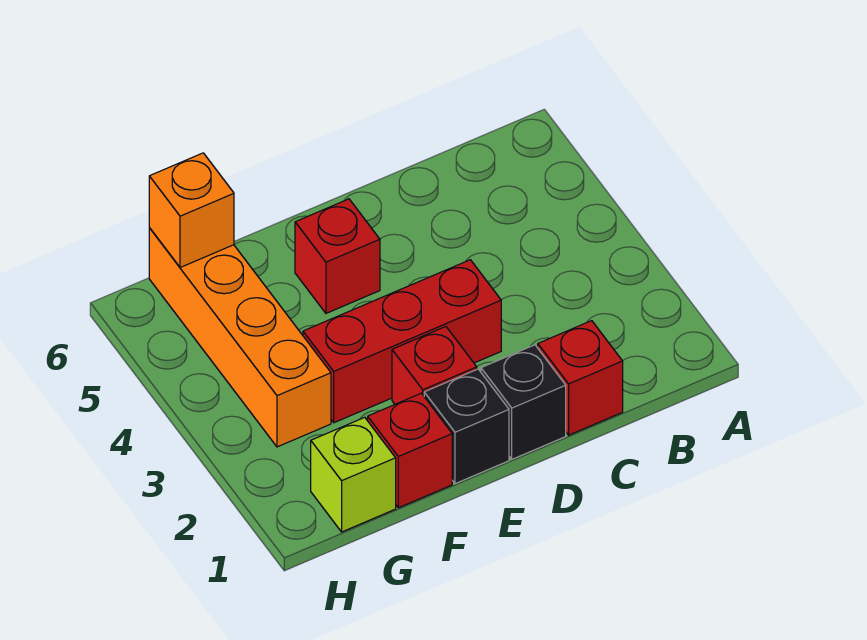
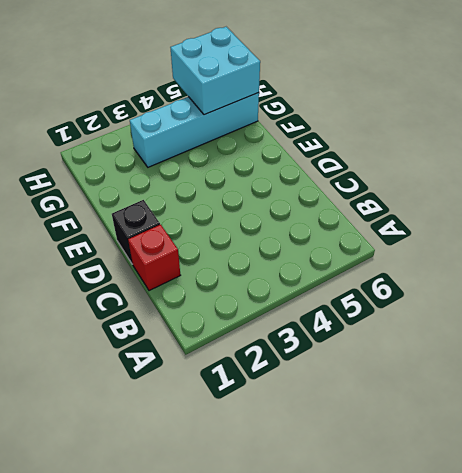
cyan brick G3:G6 level 1 -> orange brick G3:G6 level 1
cyan brick G5:H6 level 2 -> orange brick G6 level 2
none -> red brick D3:F3 level 1
none -> black brick E1 level 1

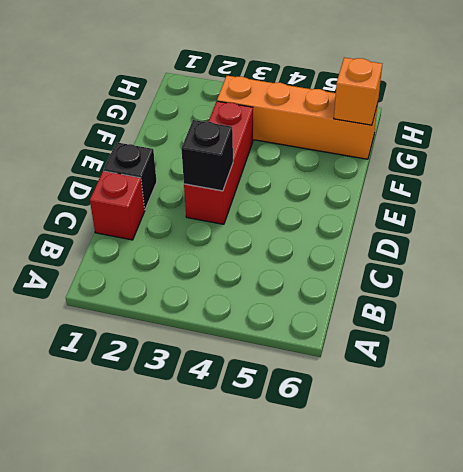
black brick D3 level 2 -> black brick E1 level 1
none -> red brick E2 level 1
none -> red brick E5 level 1

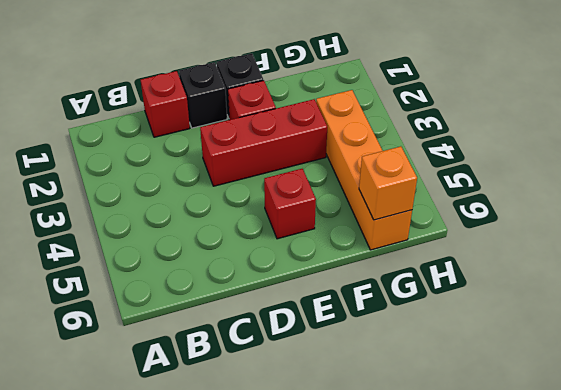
none -> red brick F1 level 1
none -> lime brick G1 level 1

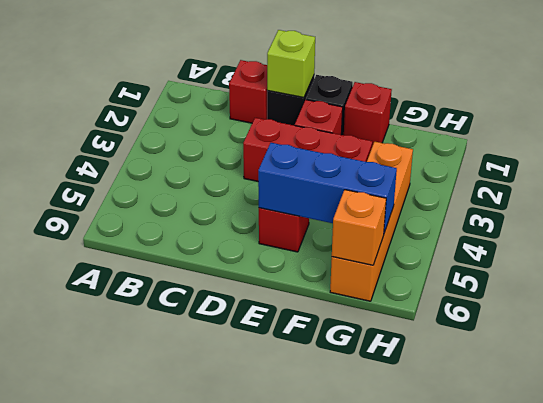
lime brick D1 level 2 -> lime brick G1 level 1
blue brick E5:G5 level 2 -> none

